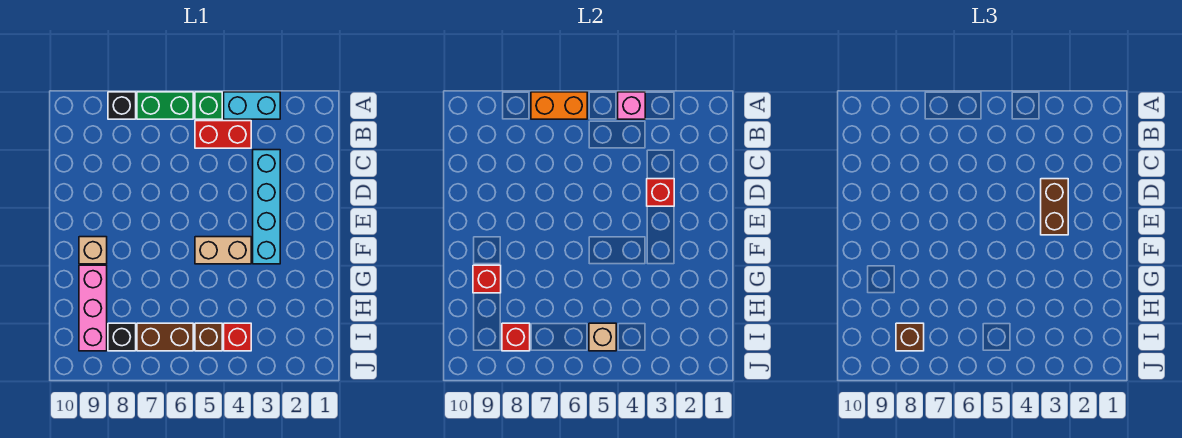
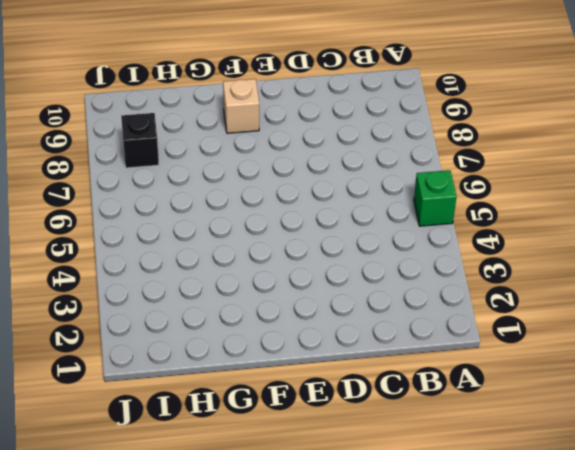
none -> cyan brick A3:A4 level 1
none -> green brick A6:A7 level 1
none -> black brick A8 level 1

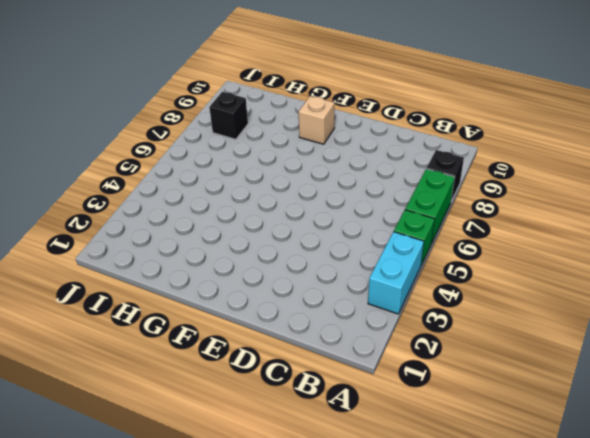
none -> red brick B4:B5 level 1
none -> cyan brick C3:F3 level 1
none -> tan brick F4:F5 level 1

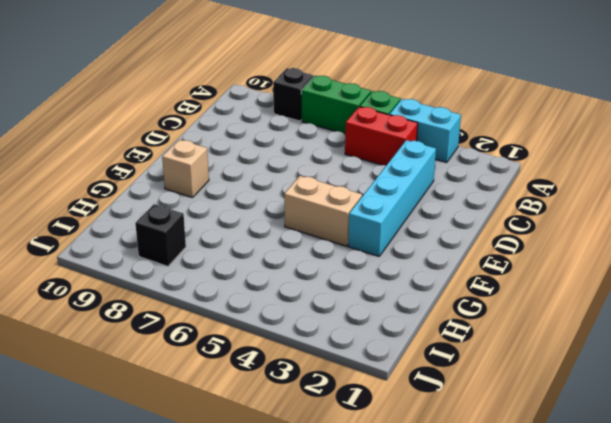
none -> pink brick G9:I9 level 1
none -> red brick I4 level 1
none -> brown brick I5 level 1

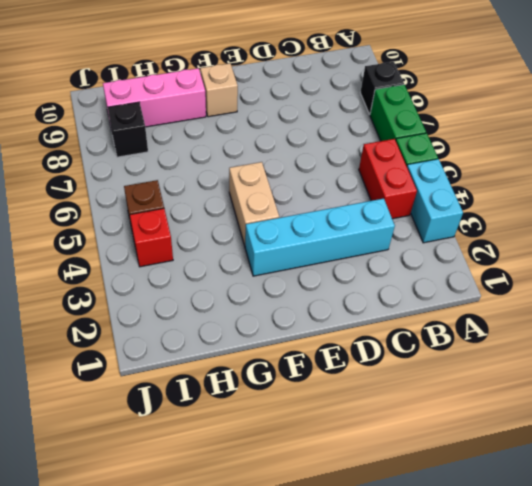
none -> brown brick I6:I7 level 1
none -> pink brick A4 level 2
none -> orange brick A6:A7 level 2

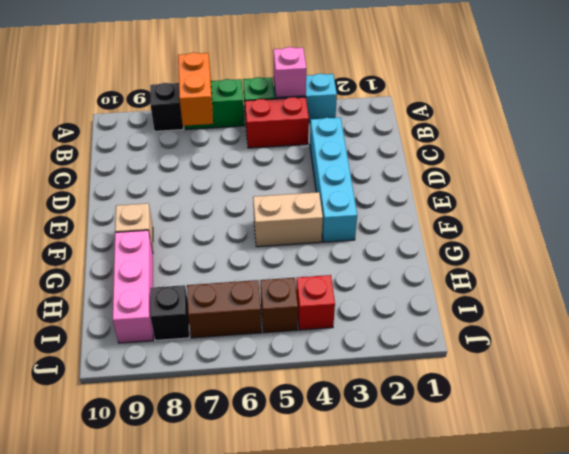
orange brick A7:B7 level 2 -> orange brick A6:A7 level 2
none -> red brick D3 level 2
none -> red brick G9 level 2
none -> tan brick I5 level 2

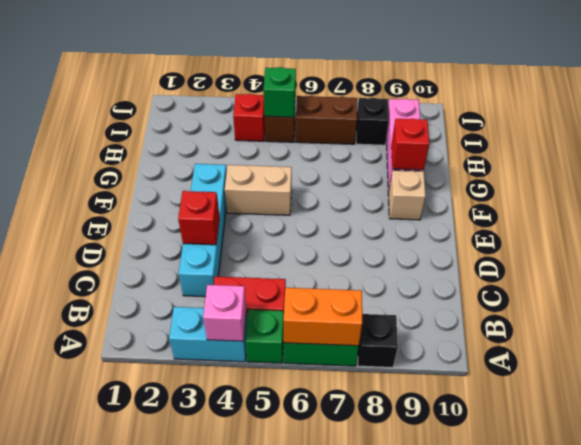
green brick I5 level 2 -> tan brick I5 level 2
none -> red brick I8 level 2
none -> brown brick D3:E3 level 3
none -> brown brick I8 level 3

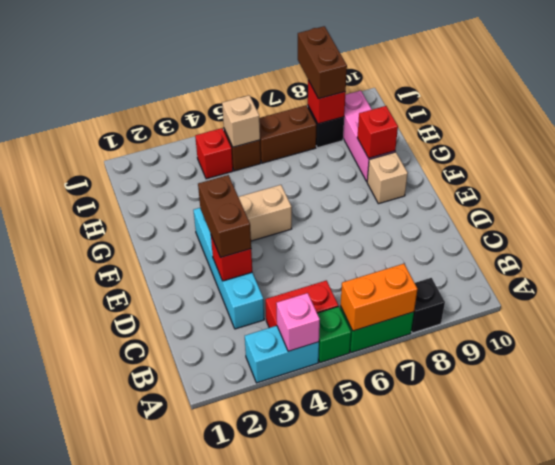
brown brick I8:J8 level 3 -> brown brick I8 level 3

